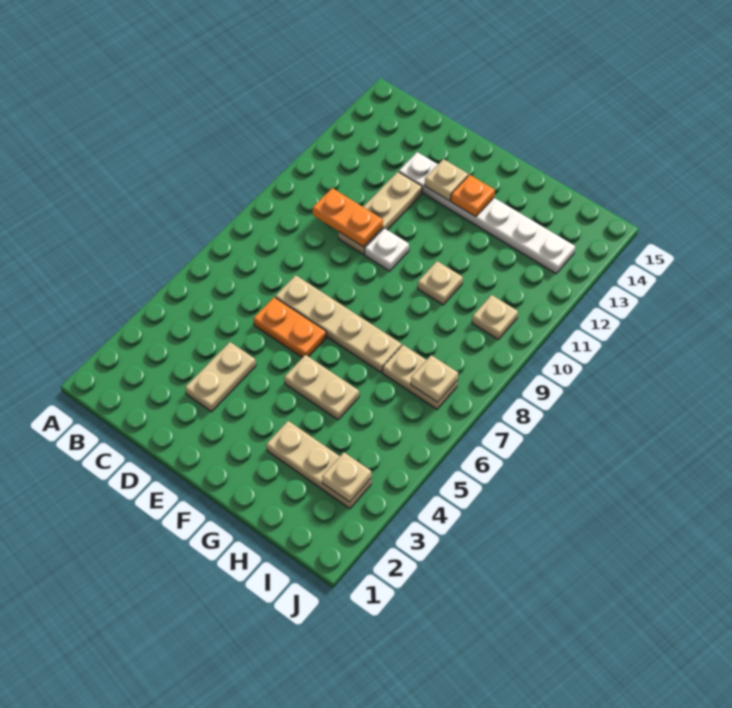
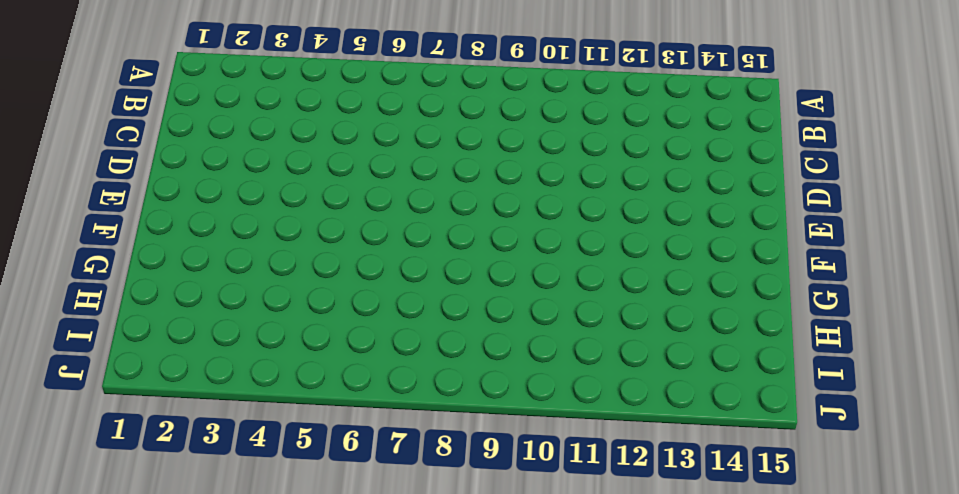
none -> tan plate D3:D4 level 1
none -> orange plate D6:E6 level 1
none -> tan plate D7:G7 level 1

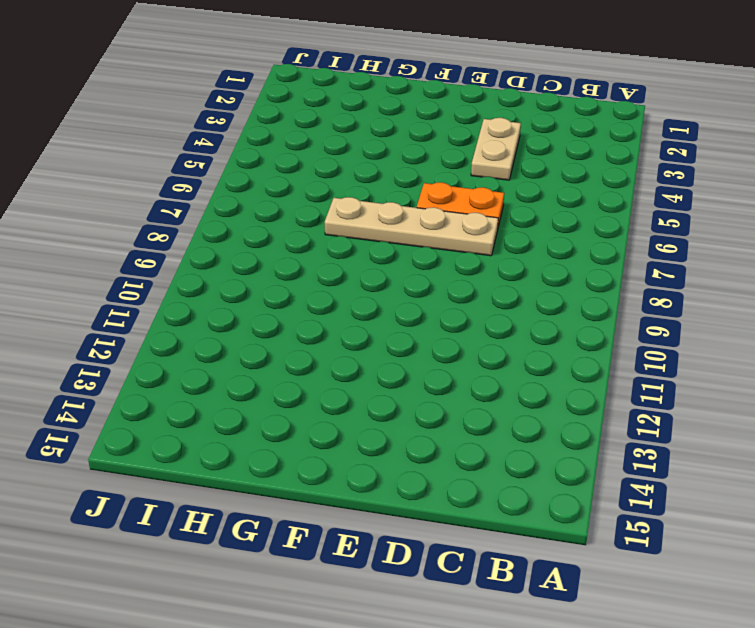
none -> tan plate D10:D12 level 1
none -> white plate D13:I13 level 1
none -> white plate E10 level 1

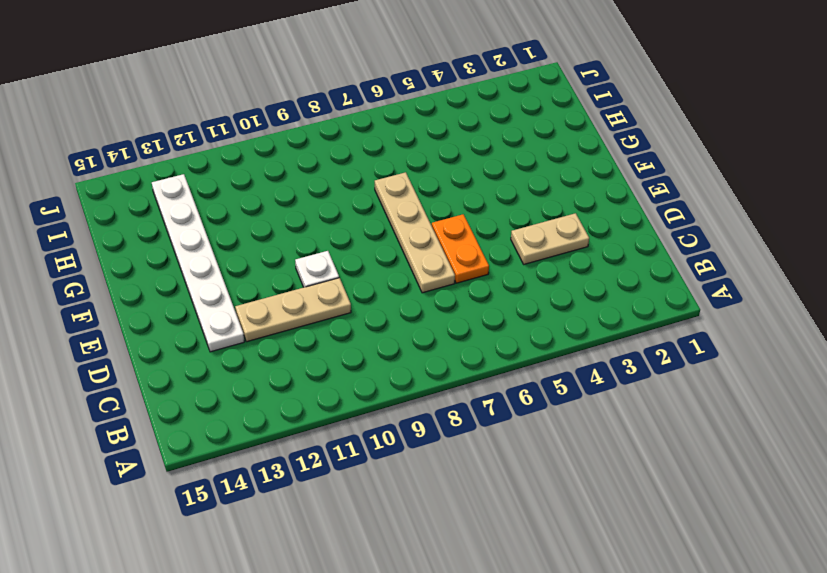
none -> tan plate F5:G5 level 1
none -> tan plate G3:I3 level 1
none -> tan plate G10 level 1

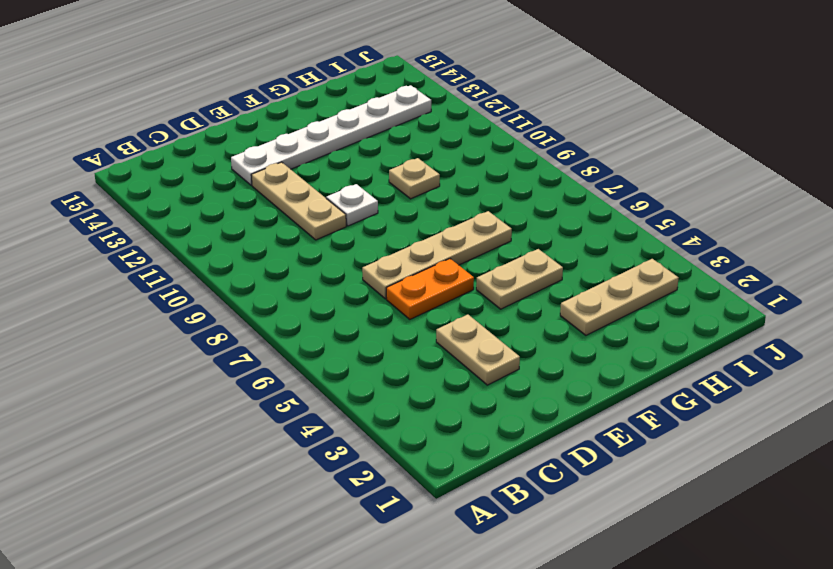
none -> tan plate H7:I7 level 1
none -> tan plate I10 level 1
none -> orange plate C10:D10 level 2

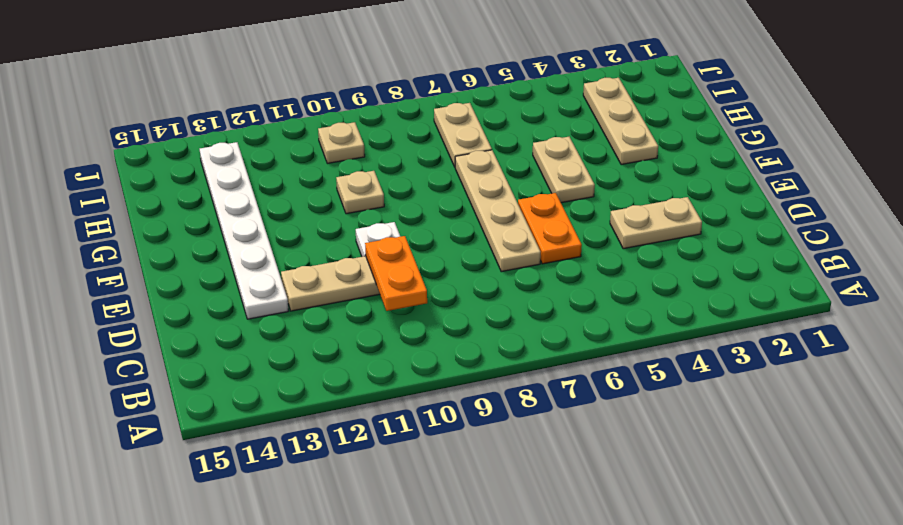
none -> tan plate E13 level 2
none -> orange plate F13 level 2
none -> tan plate I3 level 2

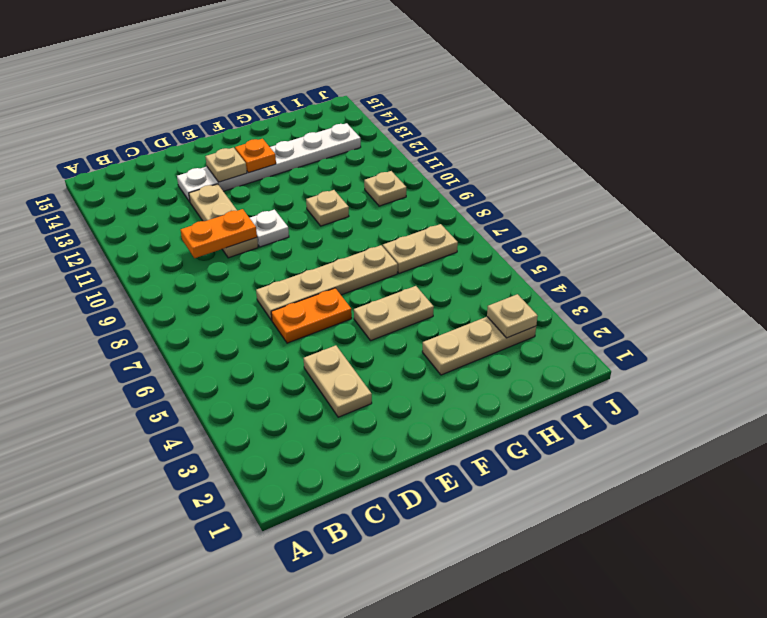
none -> tan plate I7 level 2

